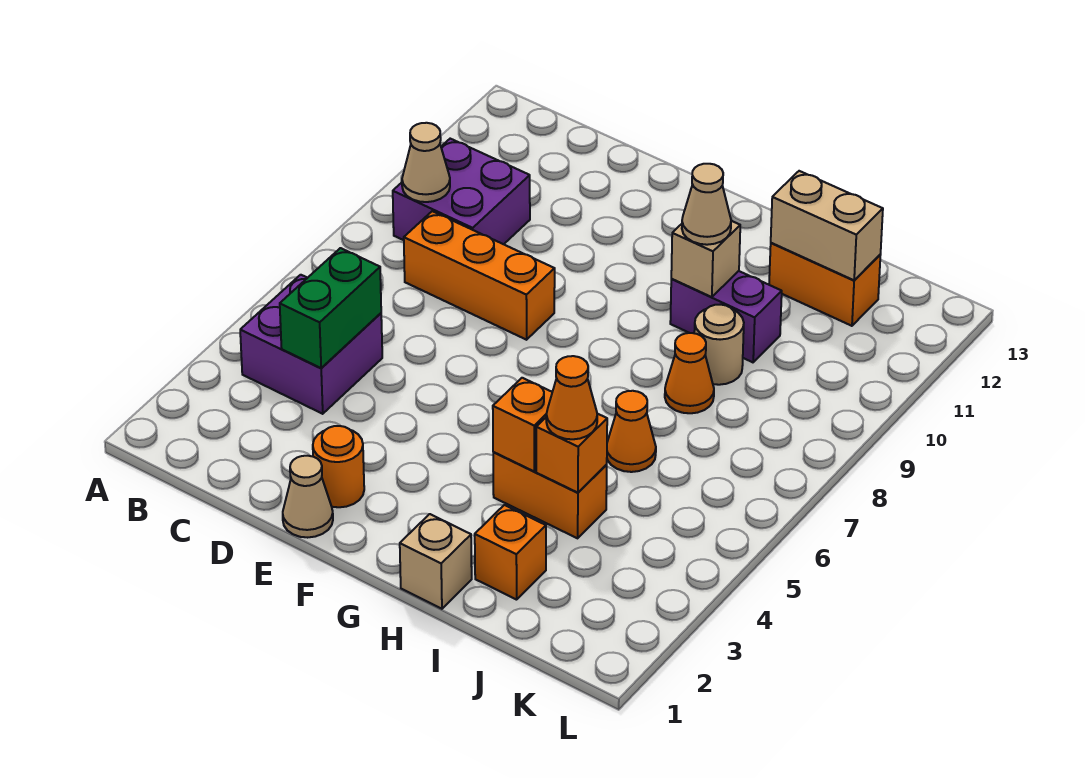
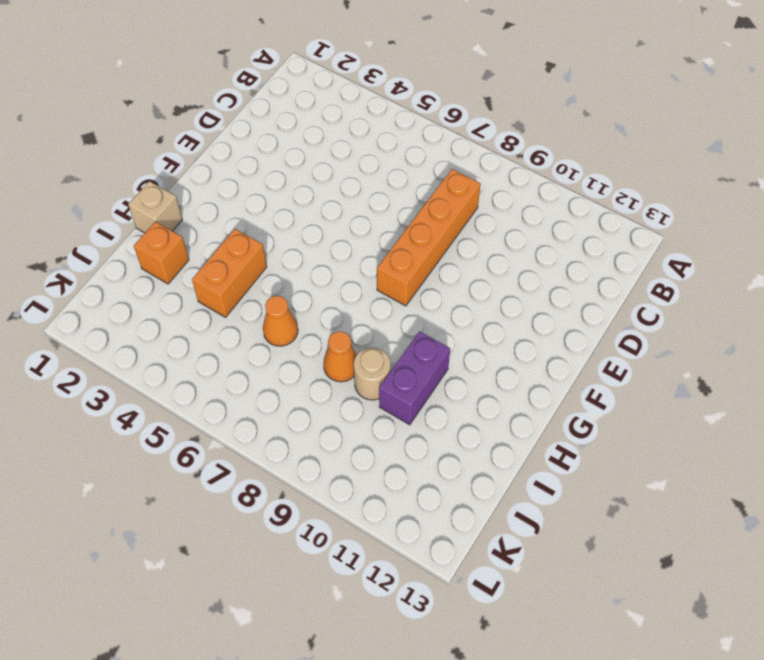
orange brick C8:F8 level 1 -> orange brick C8:E8 level 1
none -> purple brick B4:C5 level 1
none -> purple brick B9:C10 level 1
none -> tan cone E1 level 1

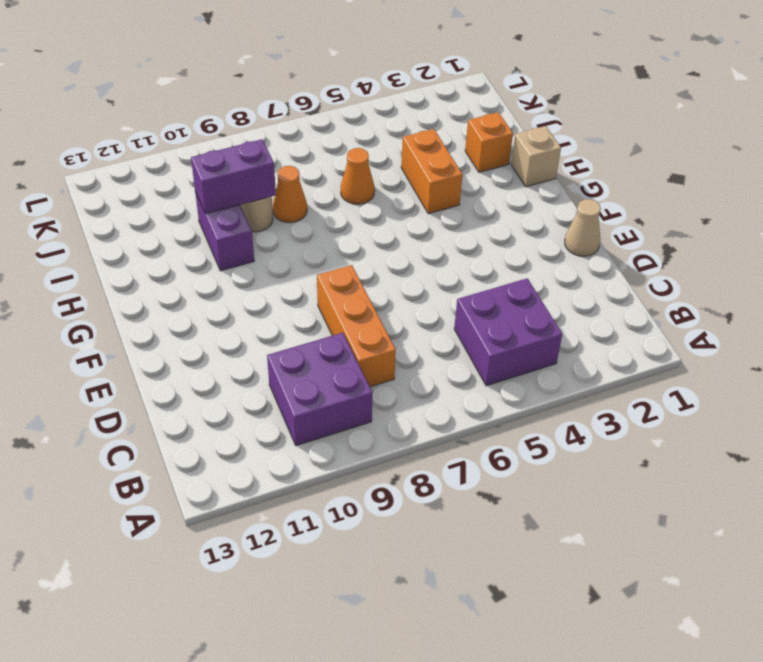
purple brick I9:I10 level 2 -> none
none -> orange round brick E2 level 1
none -> orange brick I12:J12 level 1
none -> tan cone B9 level 2

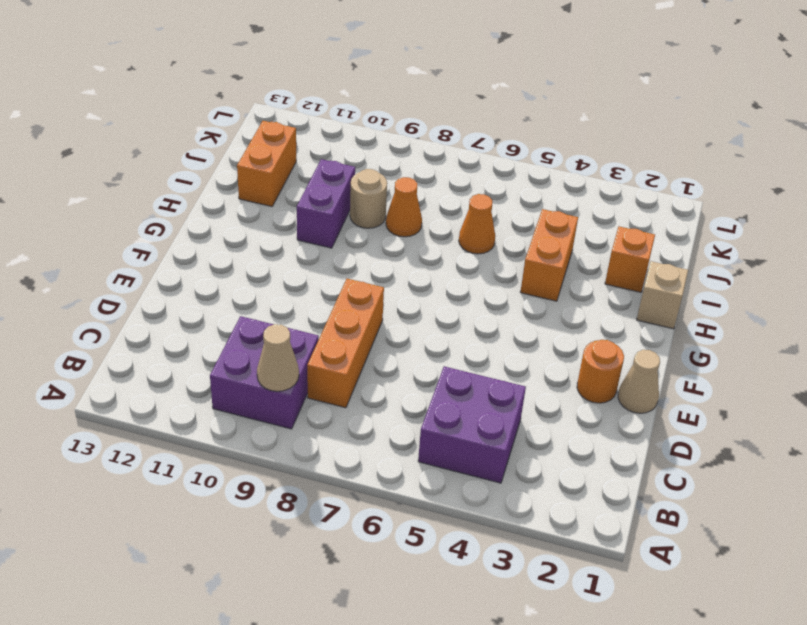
none -> green brick C4:C5 level 2
none -> orange brick H4 level 2
none -> tan brick H10 level 2

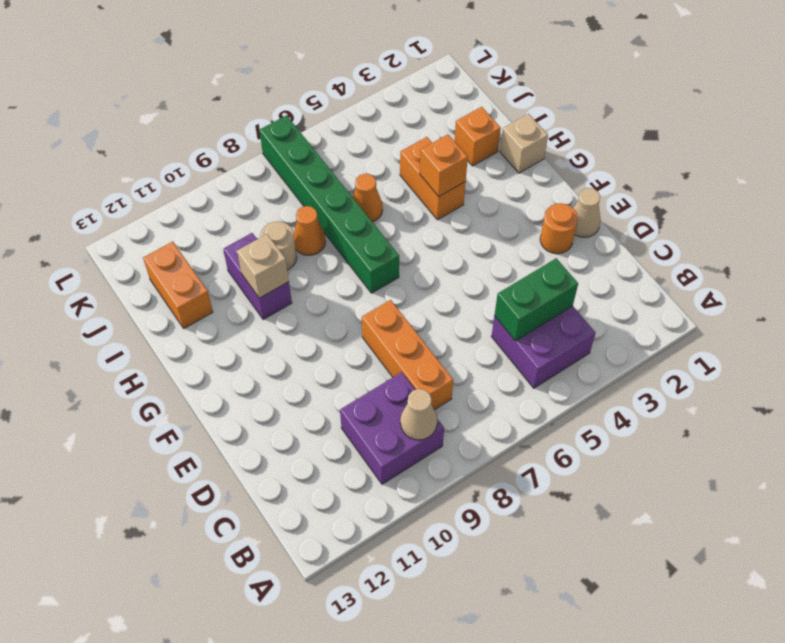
green brick G7:L7 level 1 -> none
none -> orange brick I4 level 2
none -> tan brick I12:J12 level 2
none -> tan cone H10 level 3

